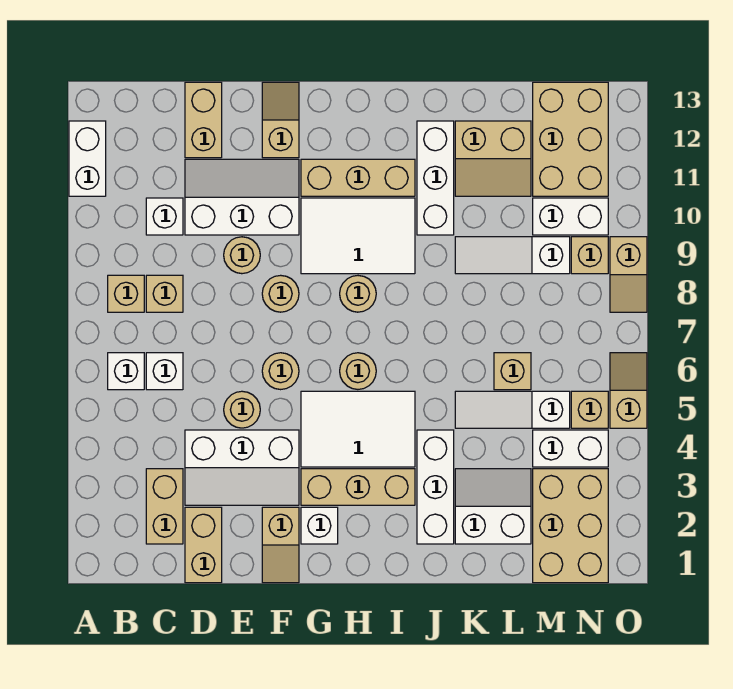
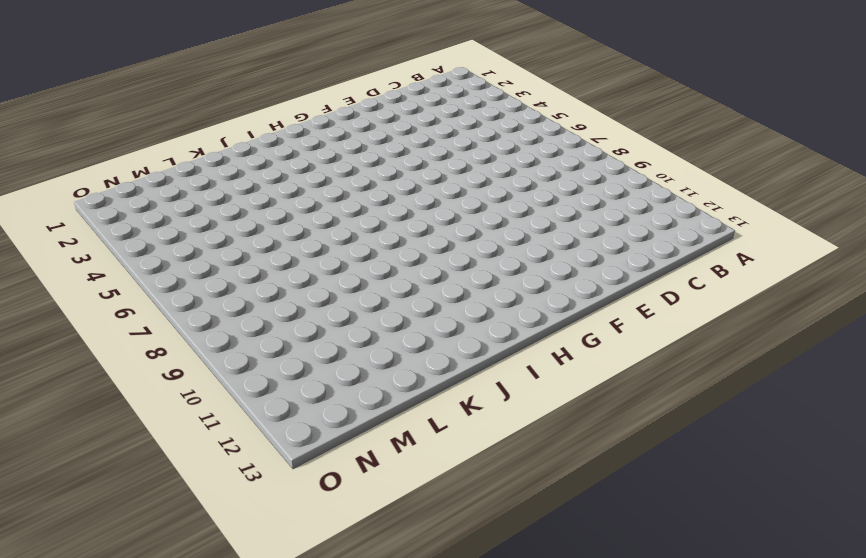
none -> white brick A11:A12 level 1
none -> white brick B6 level 1
none -> tan brick B8 level 1
none -> tan brick C2:C3 level 1

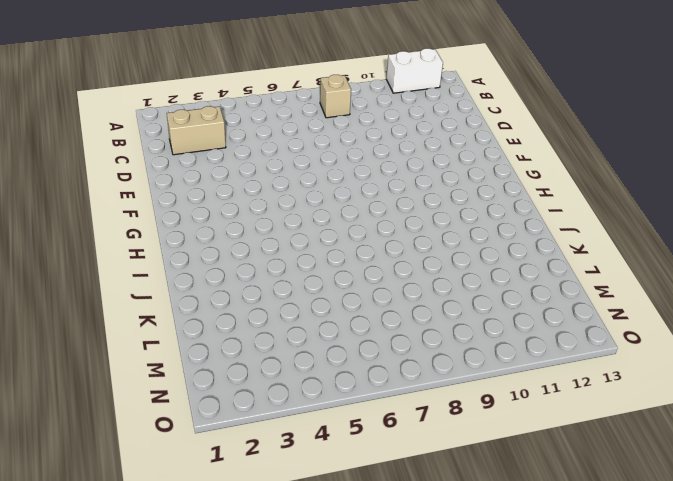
none -> white brick B6 level 1
none -> white brick C6 level 1
none -> tan brick C8 level 1
none -> white brick C10 level 1

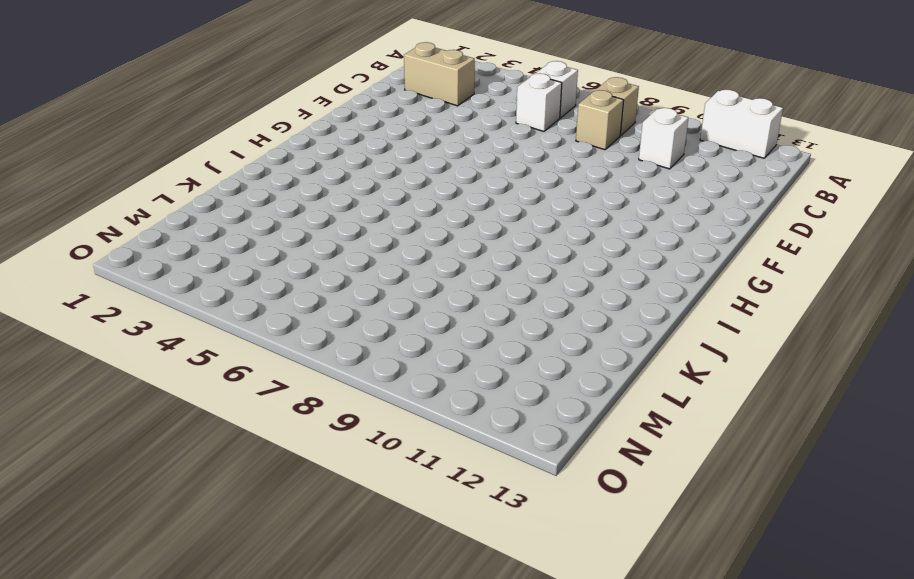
none -> tan brick D1:D2 level 1
none -> white slope D3:F4 level 1 top 4
none -> white slope D10:F11 level 1 top 10
none -> tan brick D12:D13 level 1

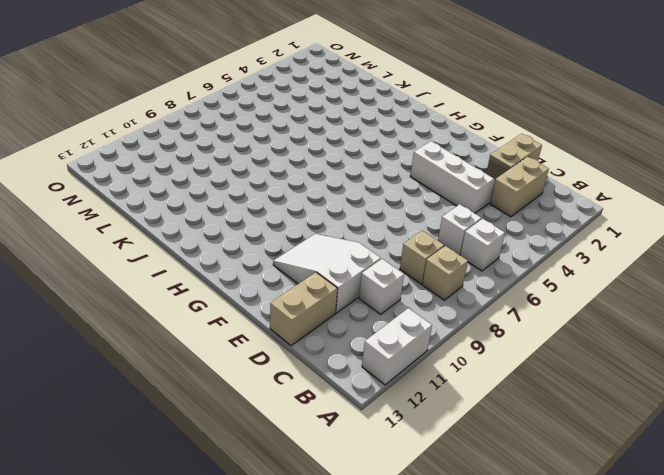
white slope D10:F11 level 1 top D -> white slope D10:F11 level 1 top 10
none -> tan round brick E5 level 1
none -> tan round brick E9 level 1
none -> tan slope F1:F2 level 1 top 2
none -> tan round brick F6 level 1

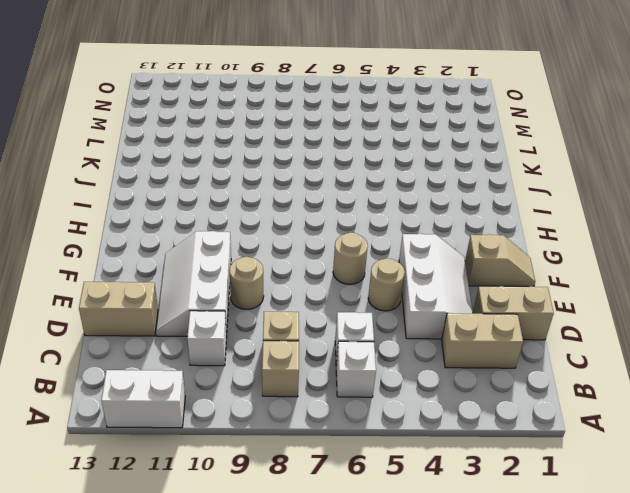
none -> tan round brick F8 level 1
none -> tan slope F12:F13 level 1 top 12
none -> white brick G2 level 1
none -> tan brick G3:I3 level 1

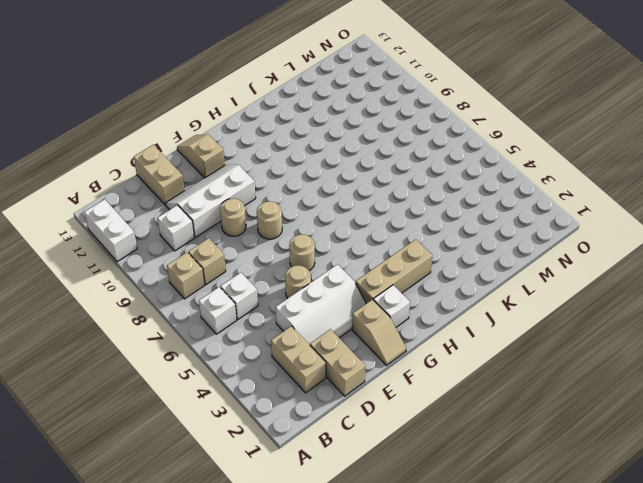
none -> white tile G4:I5 level 1
none -> white tile G9:I10 level 1
none -> tan brick G11:I11 level 1
none -> tan round brick H6 level 1

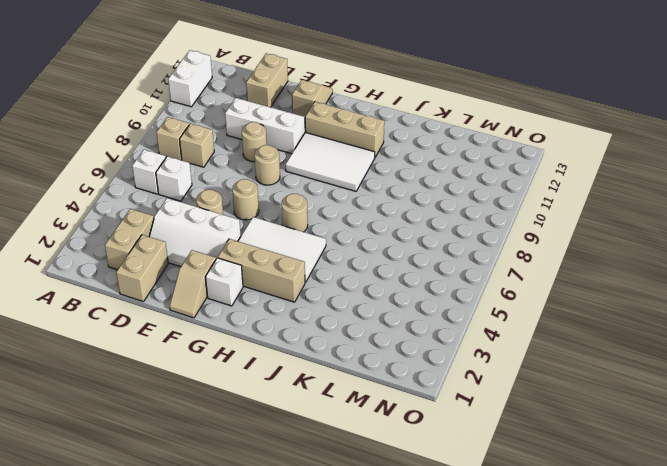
none -> white brick C10 level 1
none -> tan round brick H8 level 1
none -> white brick J2:J4 level 1
none -> white brick J10:J12 level 1

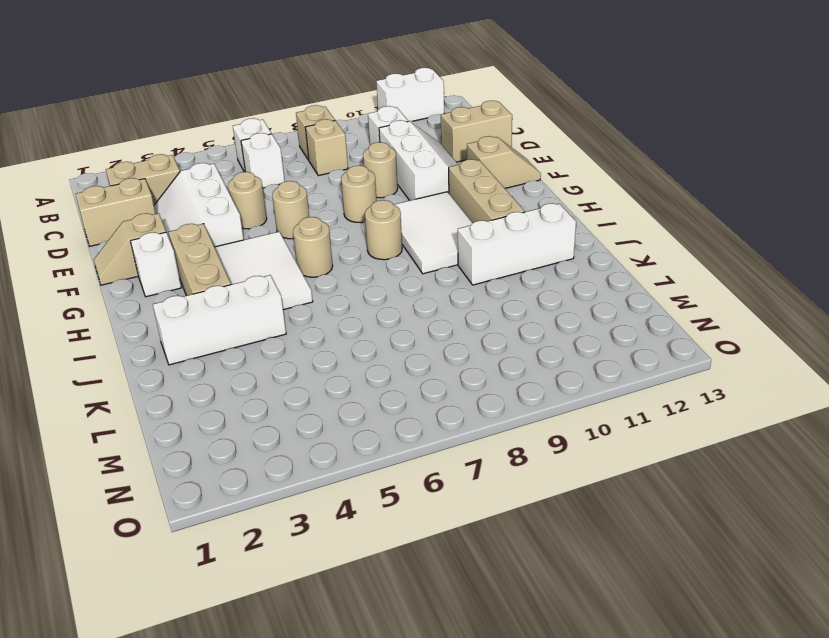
none -> white slope K2:L3 level 1 top 2
none -> white slope K5:M5 level 1 top M
none -> white slope K9:M9 level 1 top M
none -> tan slope K11:L12 level 1 top 12

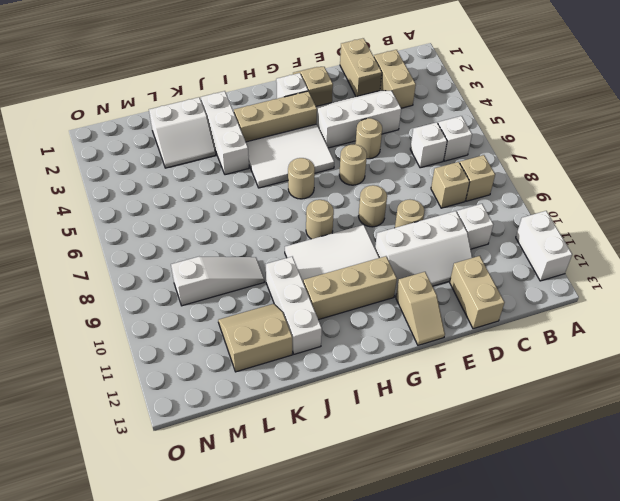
none -> white slope K5:M5 level 1 top M
none -> tan brick L6 level 1
none -> tan brick M1:N3 level 1
none -> white brick M4:N4 level 1

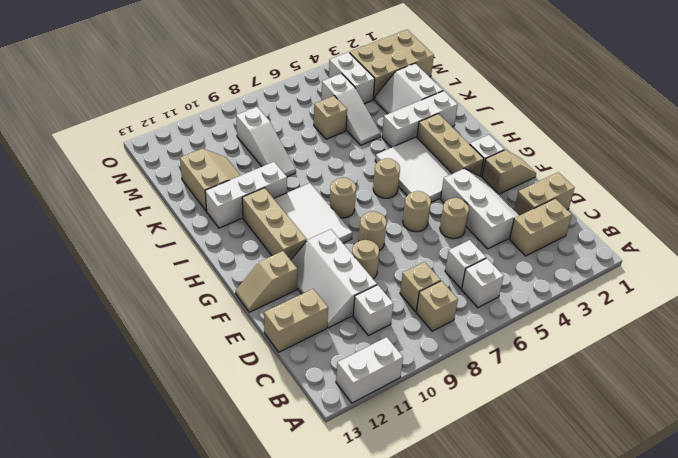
none -> white brick M10:N10 level 1
none -> tan brick M11:N13 level 1
none -> tan brick N5 level 1
none -> tan brick N9 level 1

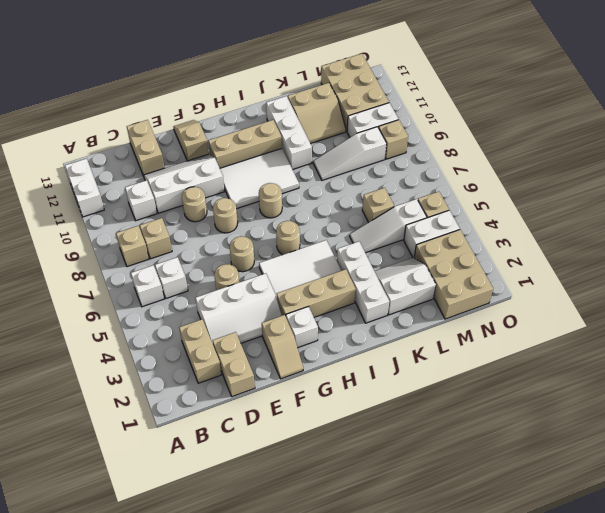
none -> tan slope O5:O6 level 1 top 5
none -> tan slope O8:O9 level 1 top 9

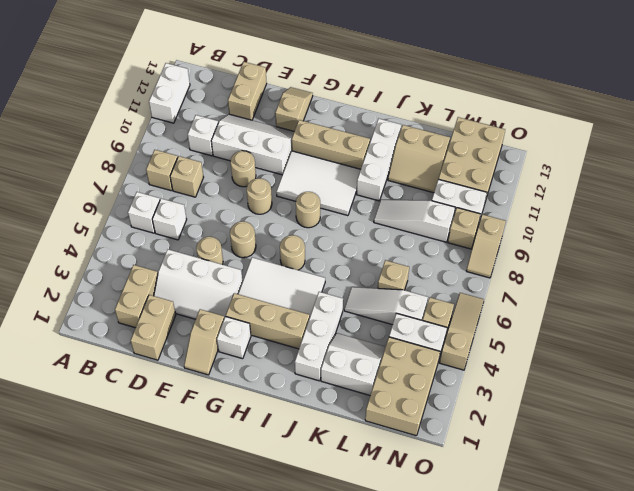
tan slope O4:O6 level 1 top 4 -> tan slope O5:O6 level 1 top 5

